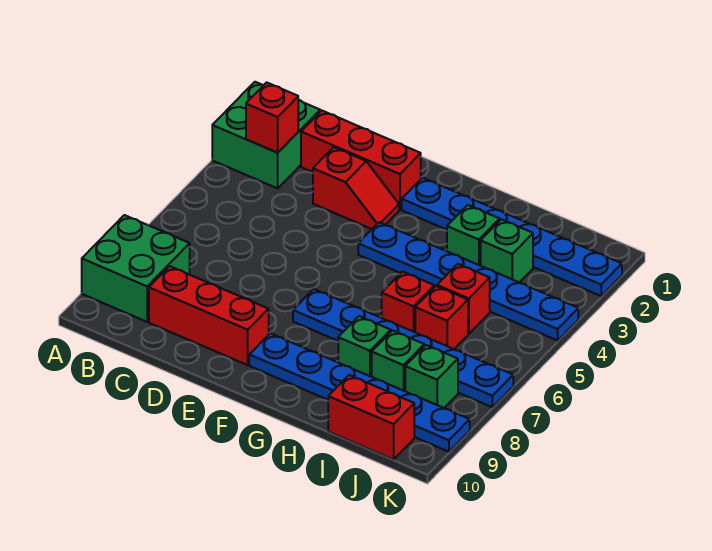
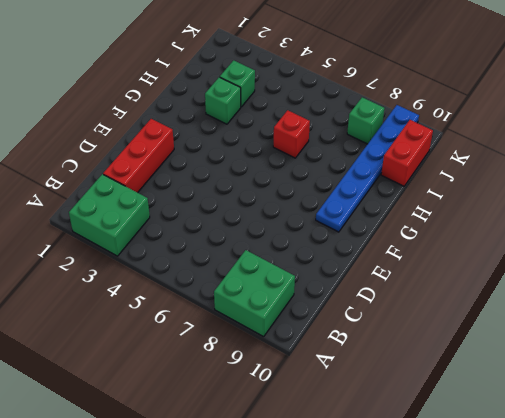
none -> red brick C9:E9 level 1
none -> red slope D3:E3 level 1 top D
none -> blue plate F2:K2 level 1

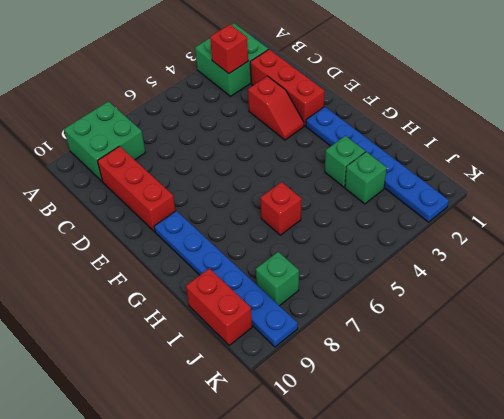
none -> blue plate F4:K4 level 1
none -> blue plate F7:K7 level 1
none -> green brick H8 level 1

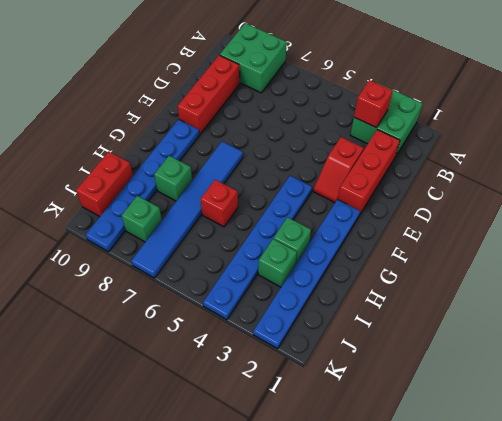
blue tile F7:K7 level 1 -> blue plate F7:K7 level 1
none -> red brick I5 level 1
none -> red brick I6 level 1
none -> green brick I8 level 1

